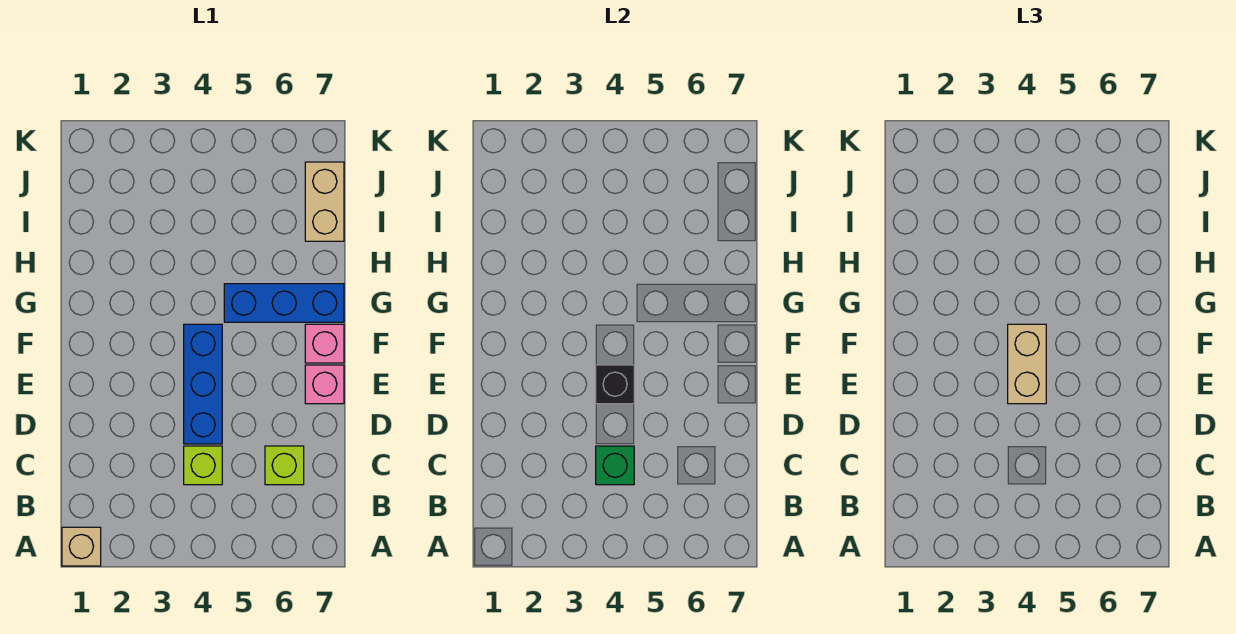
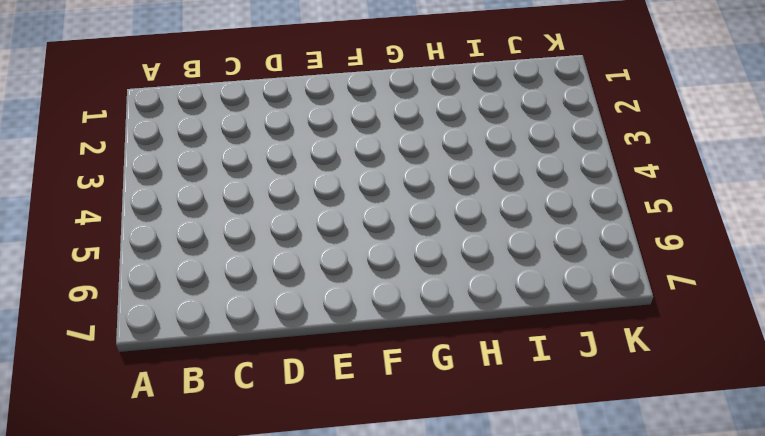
none -> tan brick A1 level 1
none -> lime brick C4 level 1

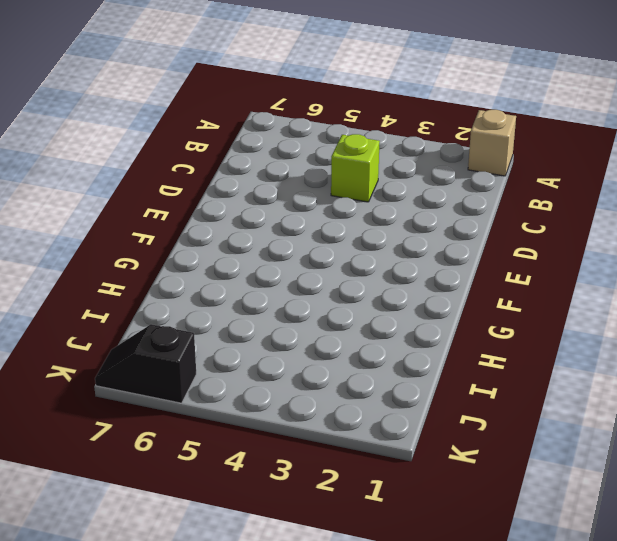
black slope K6:K7 level 1 top 6 -> none
none -> lime brick C6 level 1
none -> blue brick D4:F4 level 1

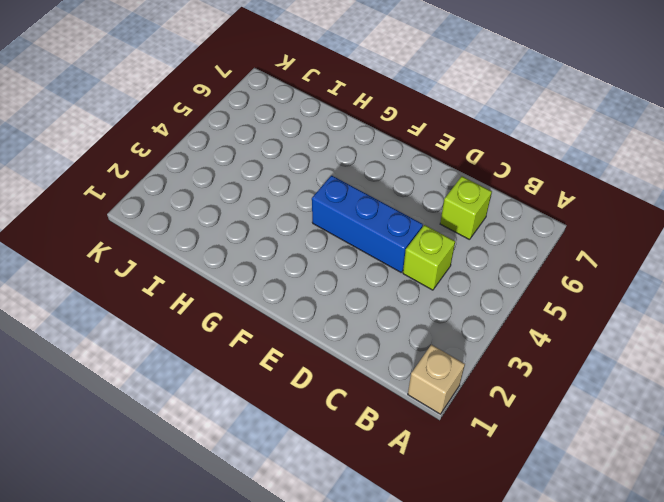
none -> pink brick E7 level 1
none -> pink brick F7 level 1

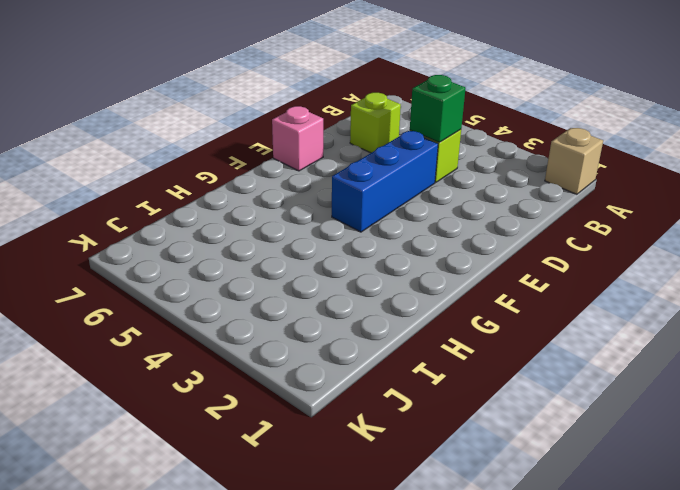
none -> pink brick F7 level 1
none -> blue brick G5:G7 level 1

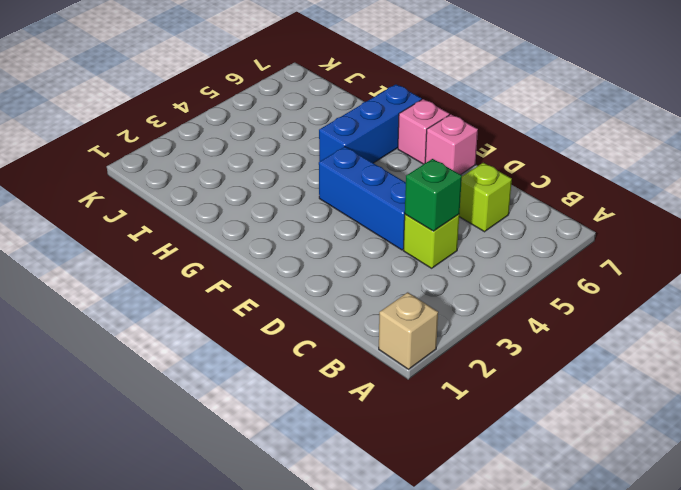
none -> tan brick I7:J7 level 1
none -> black brick E4 level 2

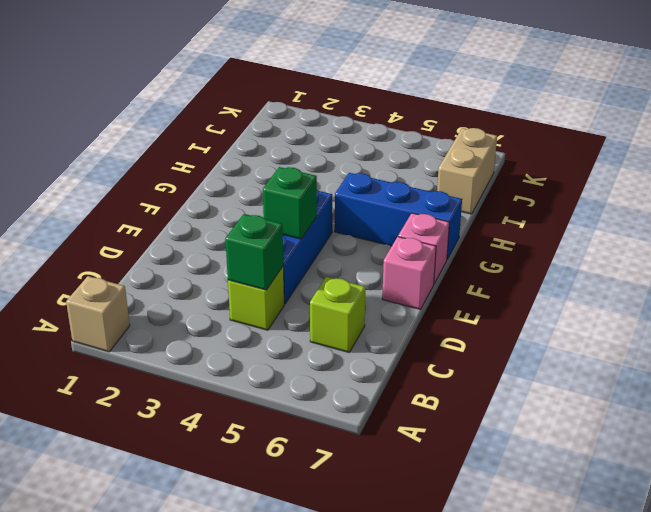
green brick E4 level 2 -> black brick E4 level 2
none -> tan brick E4:F4 level 3

